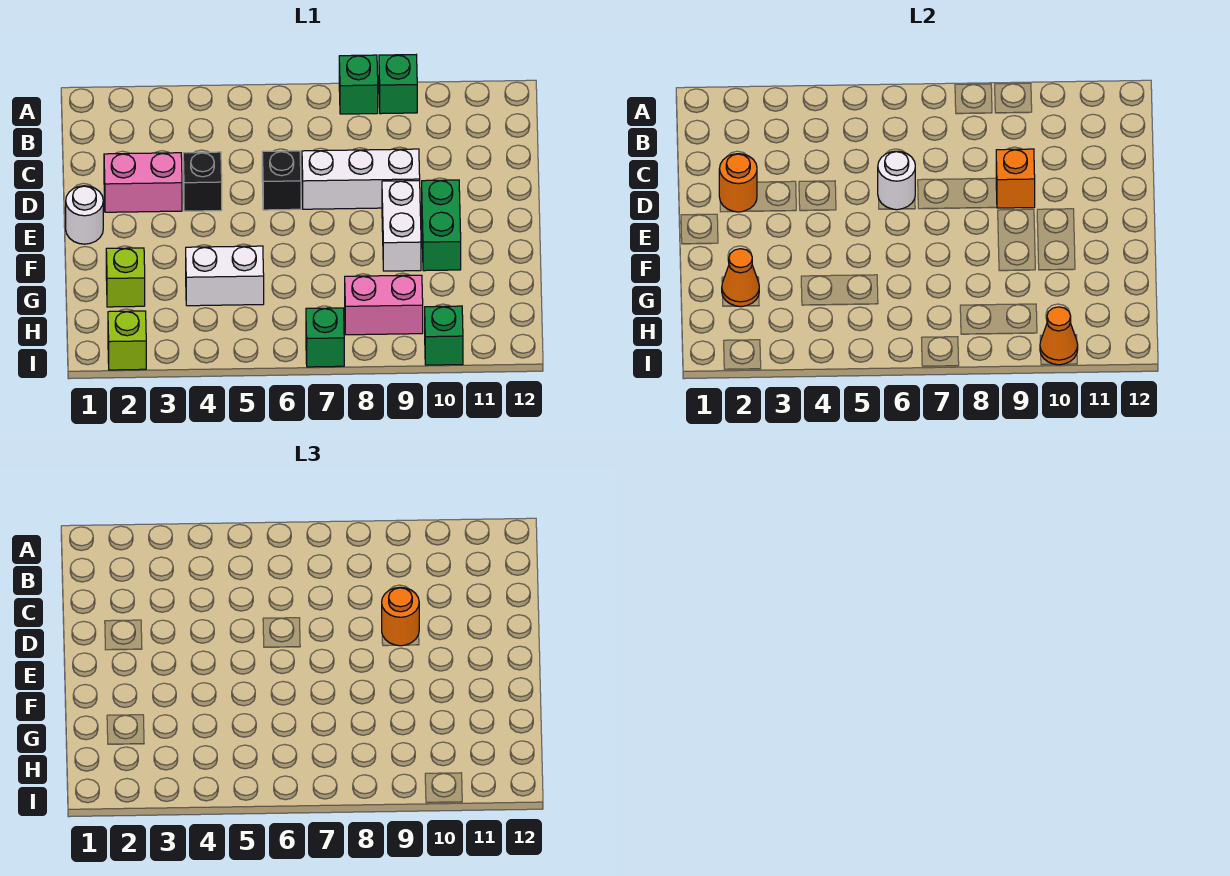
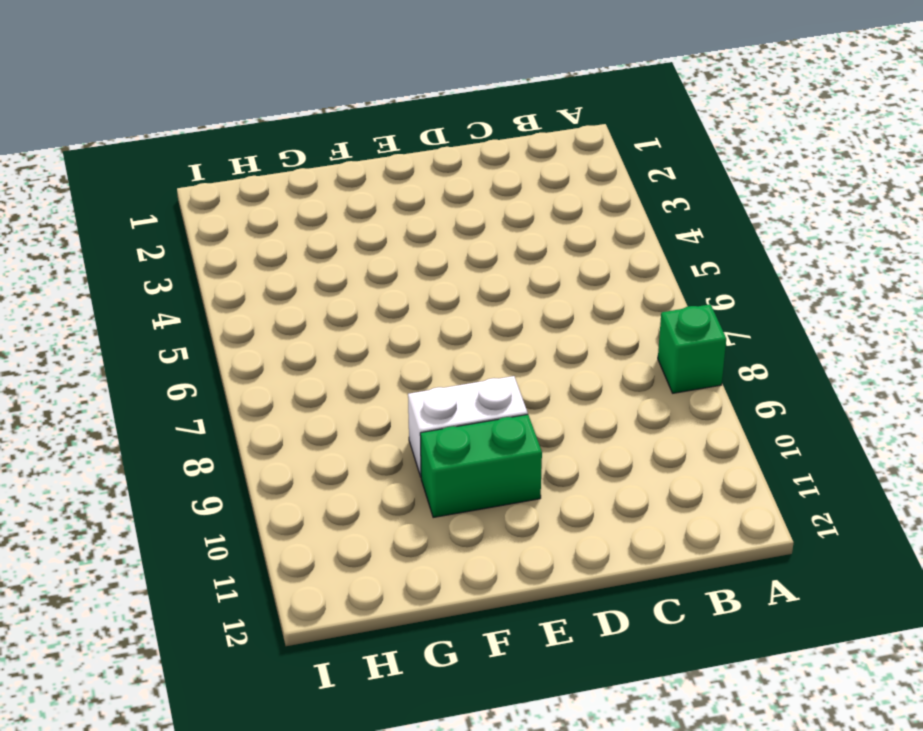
none -> green brick A9 level 1
none -> pink brick D2:D3 level 1
none -> black brick D4 level 1

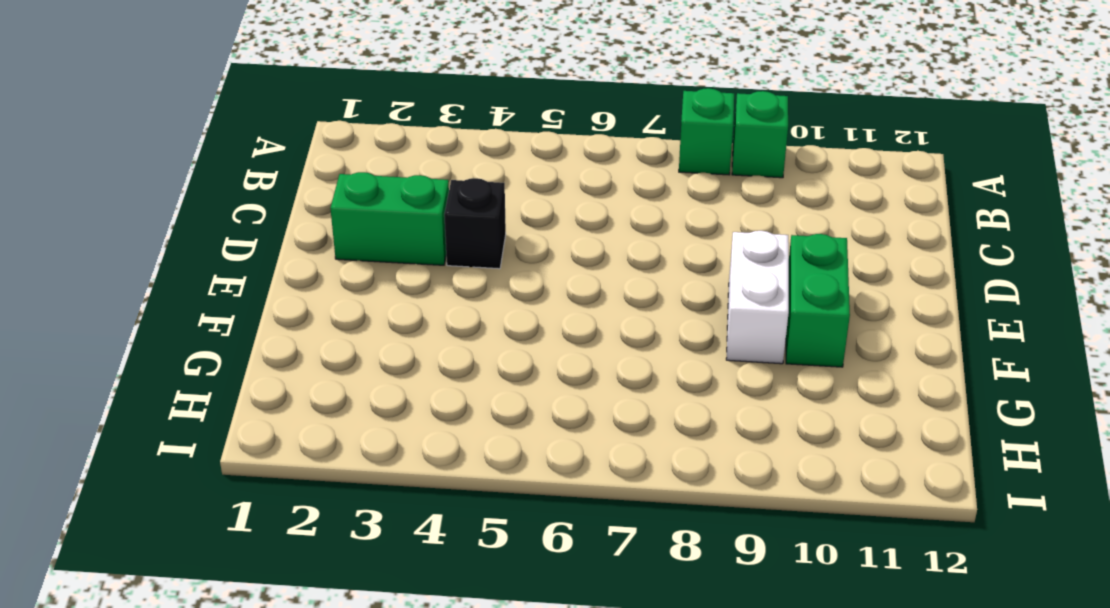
green brick D2:D3 level 1 -> pink brick D2:D3 level 1
none -> black brick D6 level 1
none -> white brick D7:D9 level 1
none -> white round brick E1 level 1

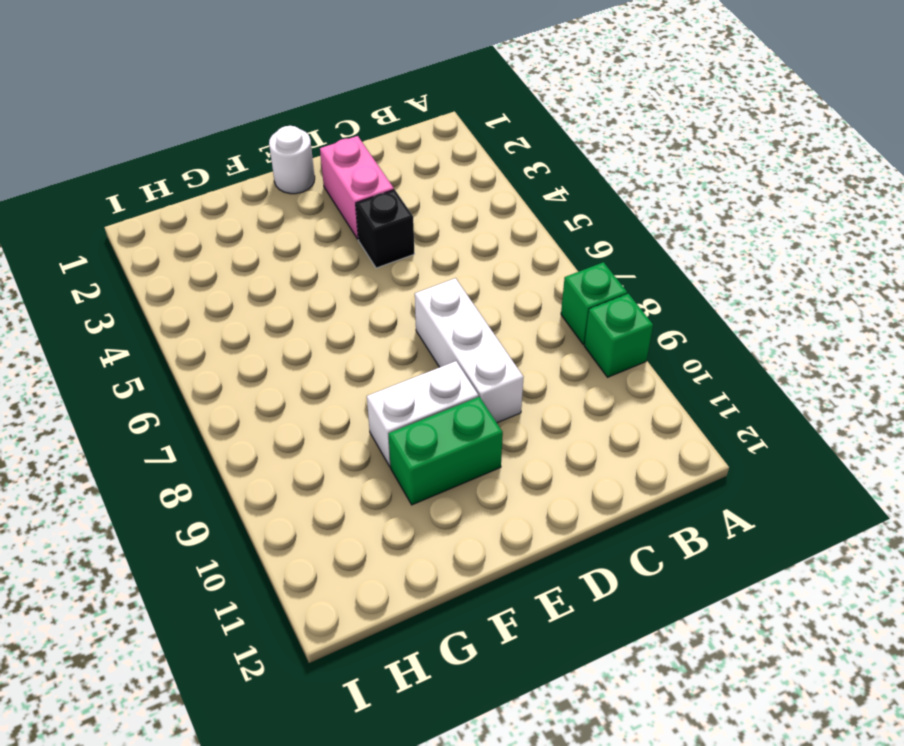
none -> black brick D6 level 1
none -> lime brick G2 level 1
none -> white brick G4:G5 level 1

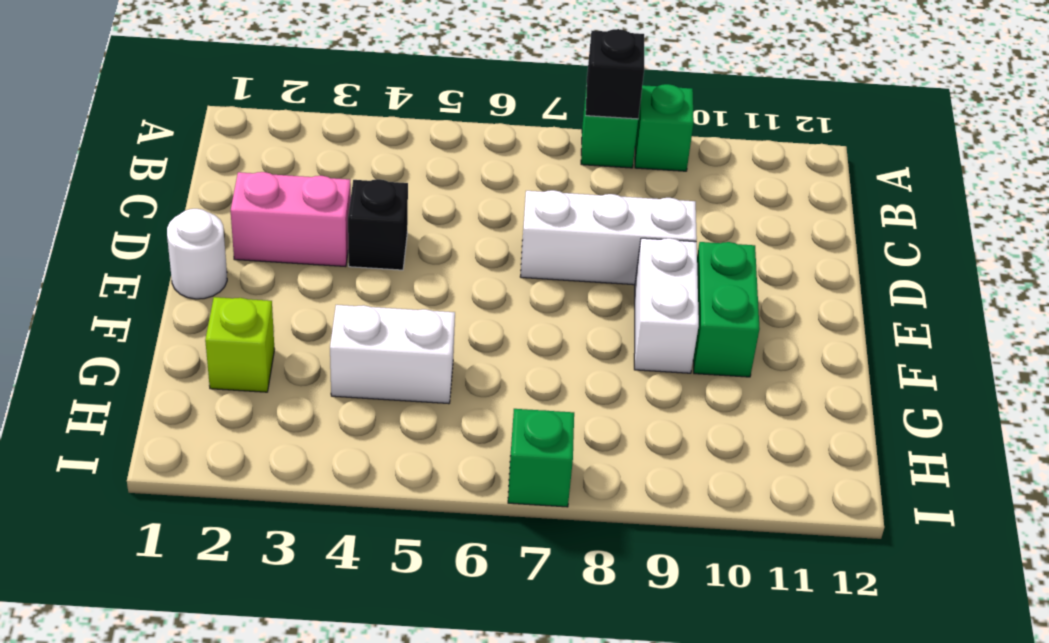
black brick A8 level 2 -> black brick D6 level 1
none -> pink brick H8:H9 level 1
none -> lime brick I2 level 1
none -> green brick I10 level 1

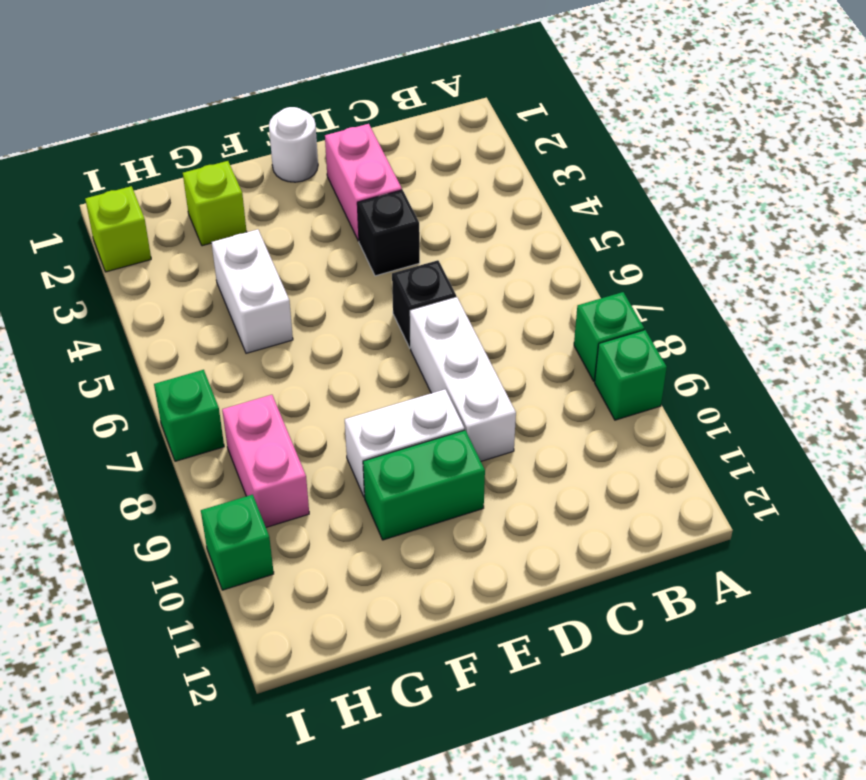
none -> orange round brick D2 level 2
none -> white round brick D6 level 2
none -> orange brick D9 level 2

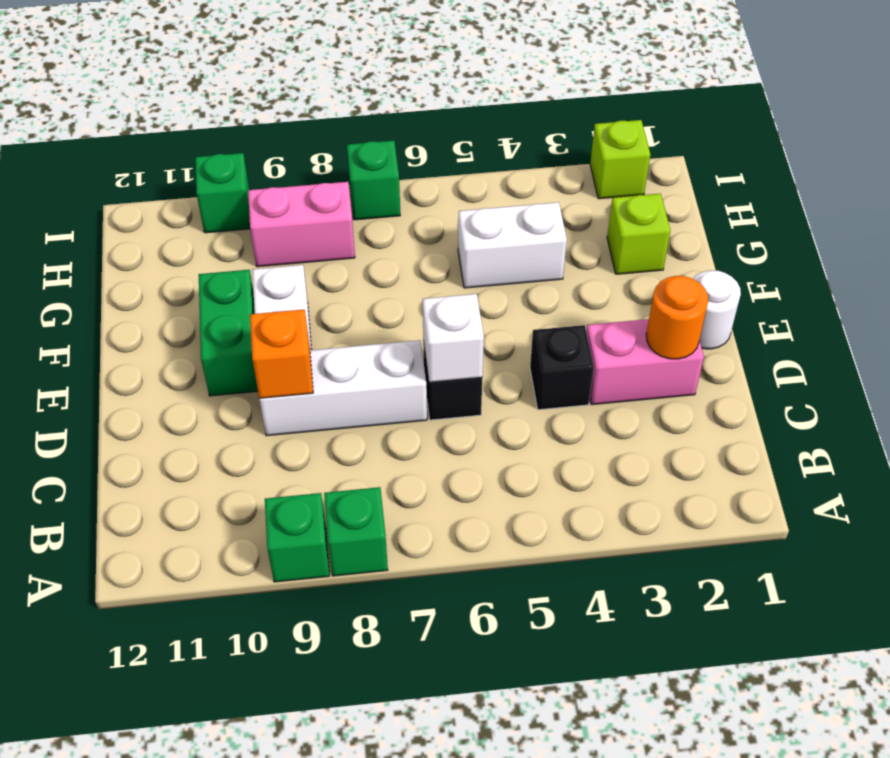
white brick D6 level 2 -> white round brick D6 level 2
none -> orange cone G2 level 2
none -> orange cone I10 level 2
none -> orange round brick D9 level 3

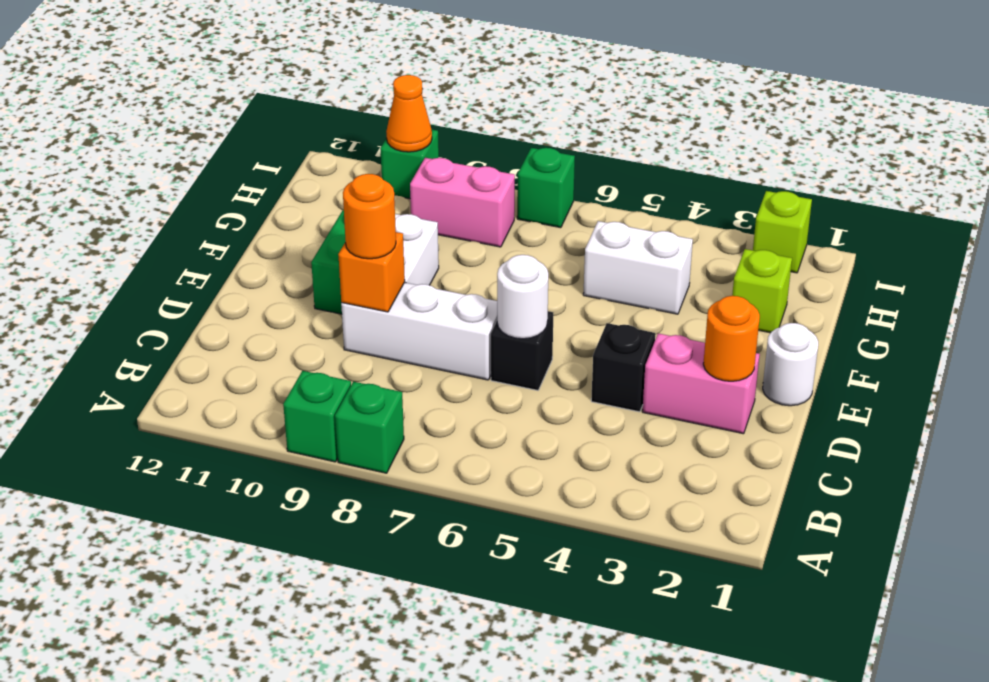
none -> orange cone G2 level 2

